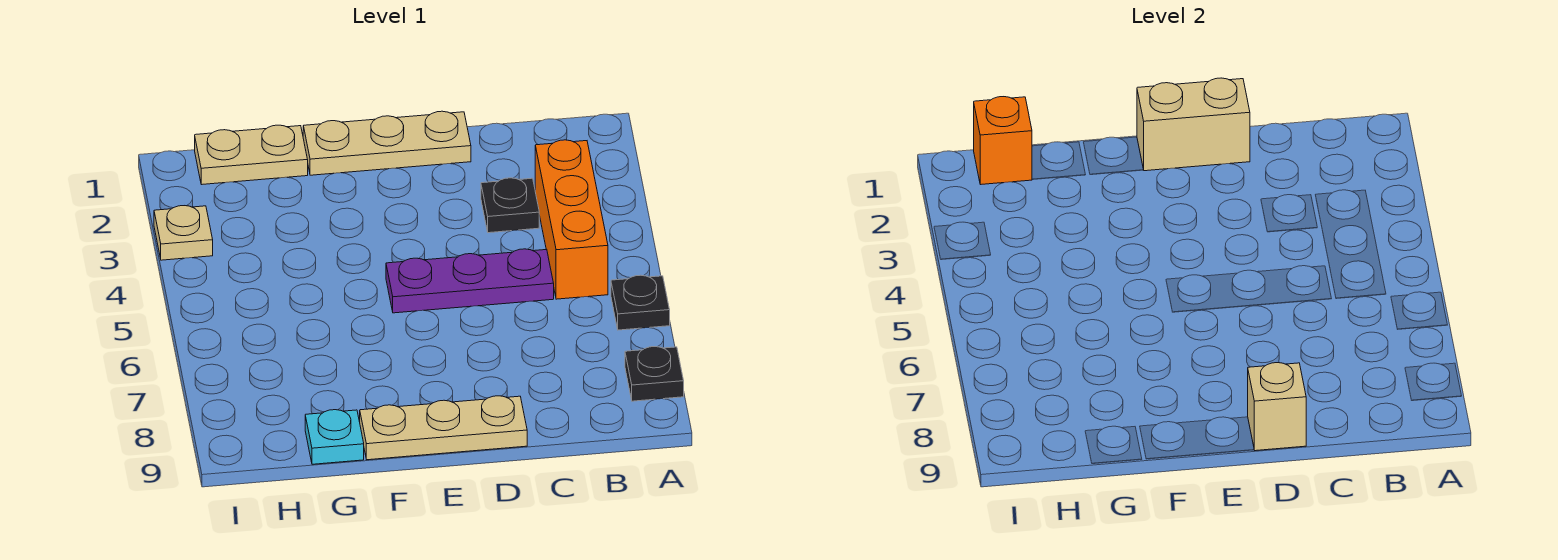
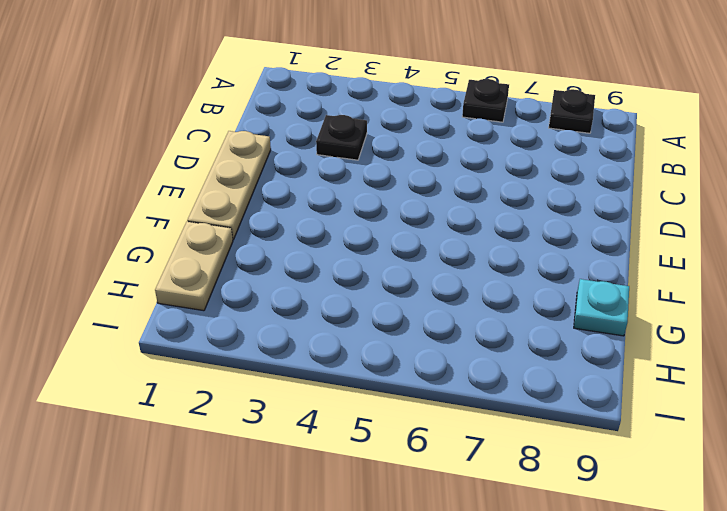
none -> orange brick B3:B5 level 1
none -> purple plate C5:E5 level 1
none -> tan plate D9:F9 level 1

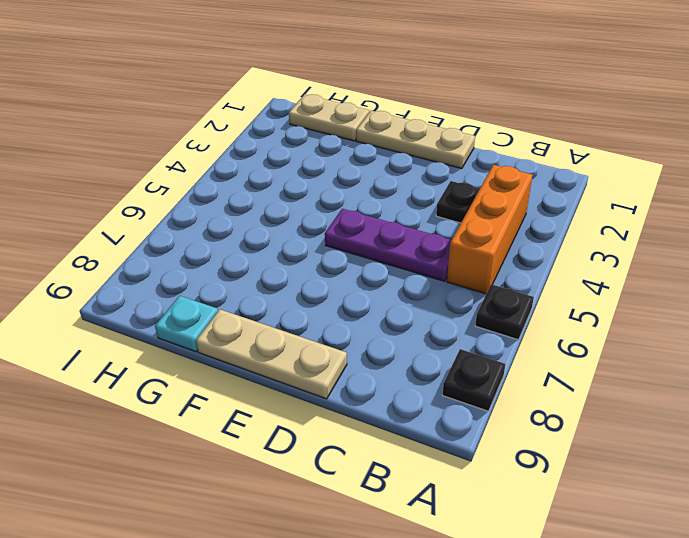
none -> tan plate I3 level 1
none -> tan brick D1:E1 level 2
none -> tan brick D9 level 2

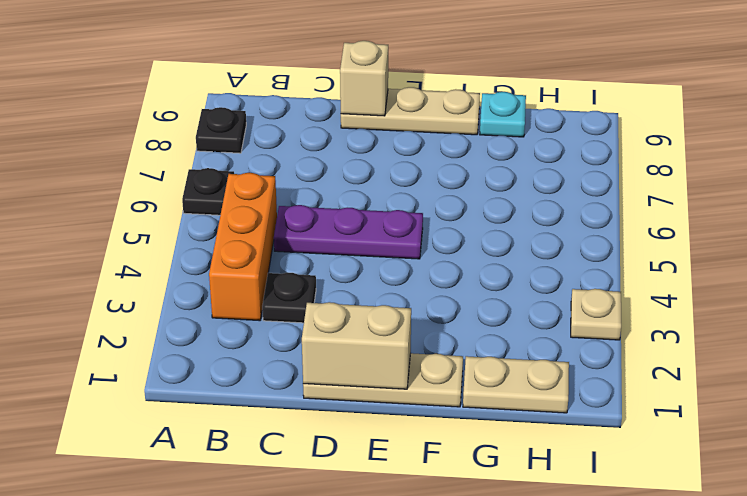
none -> orange brick H1 level 2

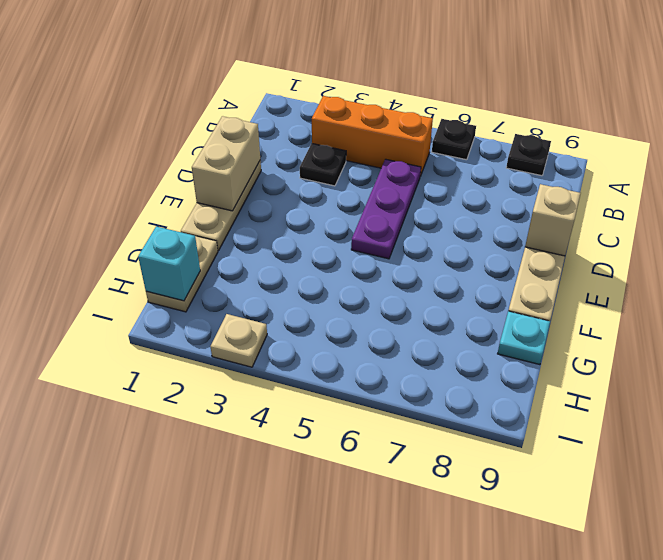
cyan brick H1 level 2 -> orange brick H1 level 2

